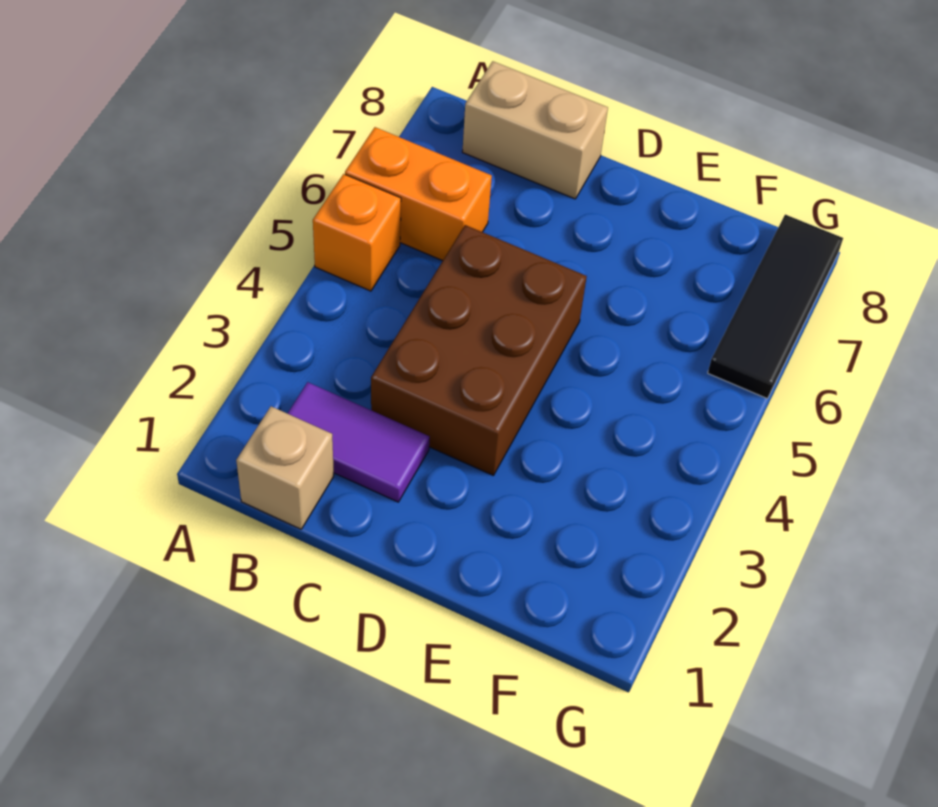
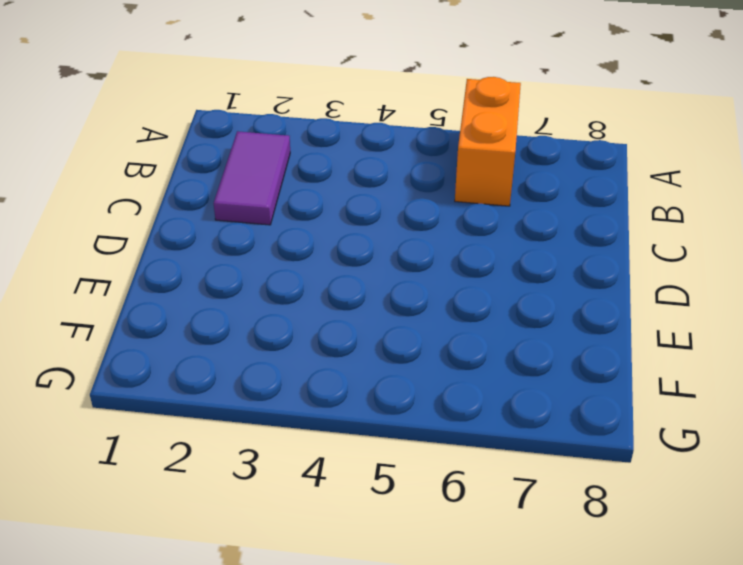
none -> orange brick A5 level 1
none -> tan brick B1 level 1

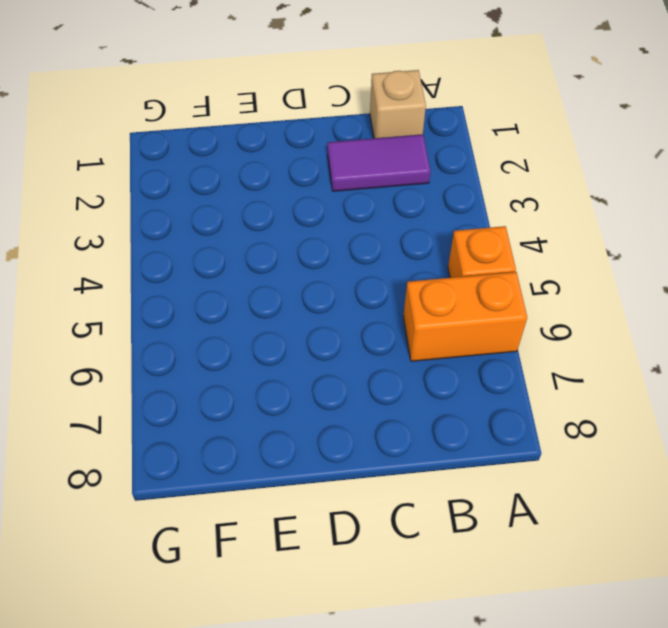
none -> tan brick B8:C8 level 1
none -> brown brick C3:D5 level 1

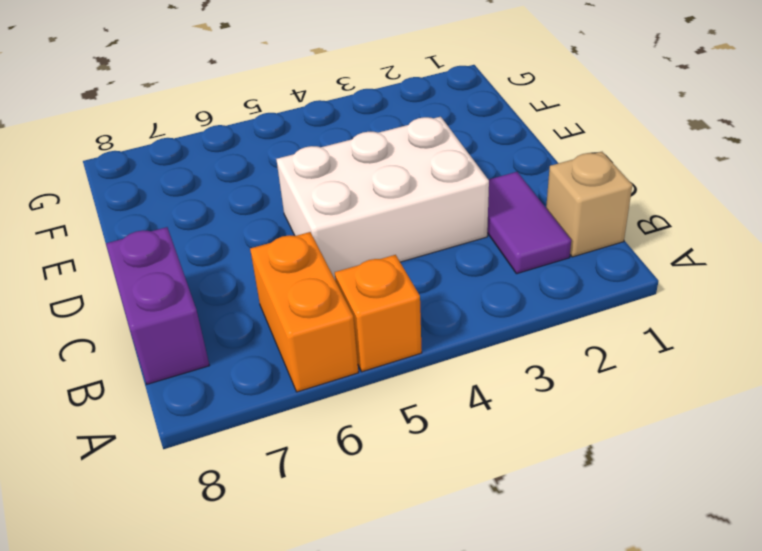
purple brick B8:C8 level 1 -> tan brick B8:C8 level 1
white brick C3:D5 level 1 -> brown brick C3:D5 level 1
none -> black tile G6:G8 level 1

